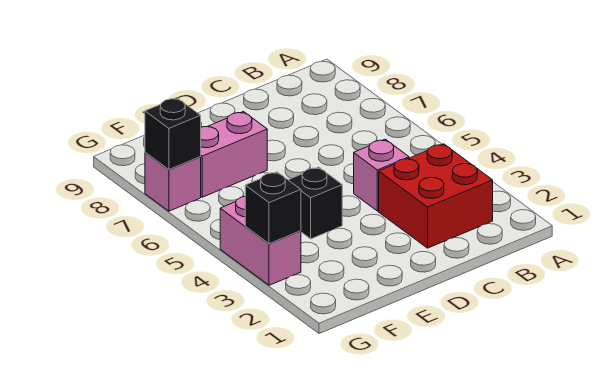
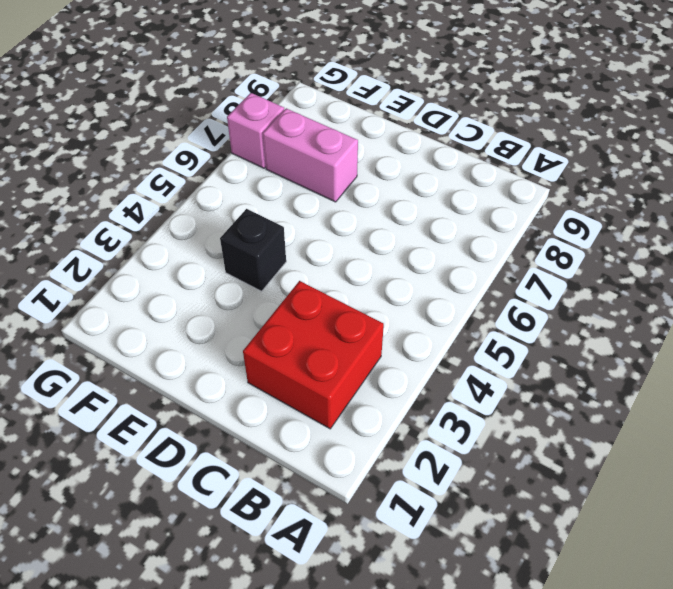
none -> pink brick C4 level 1
none -> pink brick G3:G4 level 1

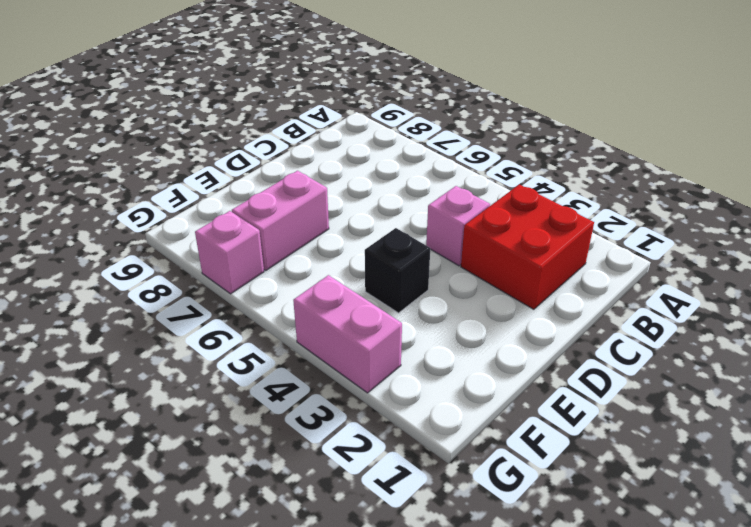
none -> black brick G3 level 2
none -> black brick G7 level 2

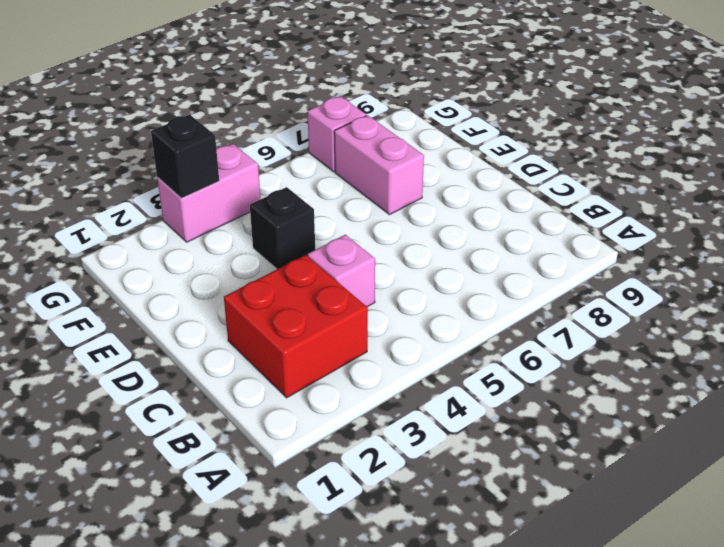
none -> black brick G7 level 2

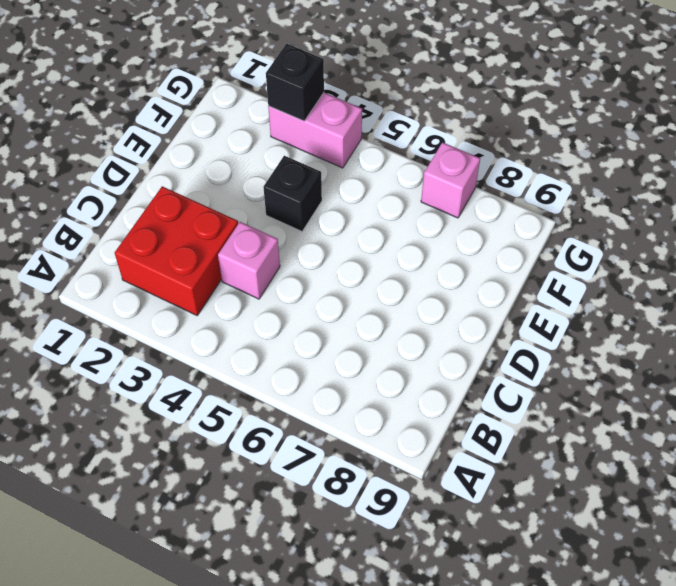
none -> pink brick E7:F7 level 1
none -> black brick G7 level 2

